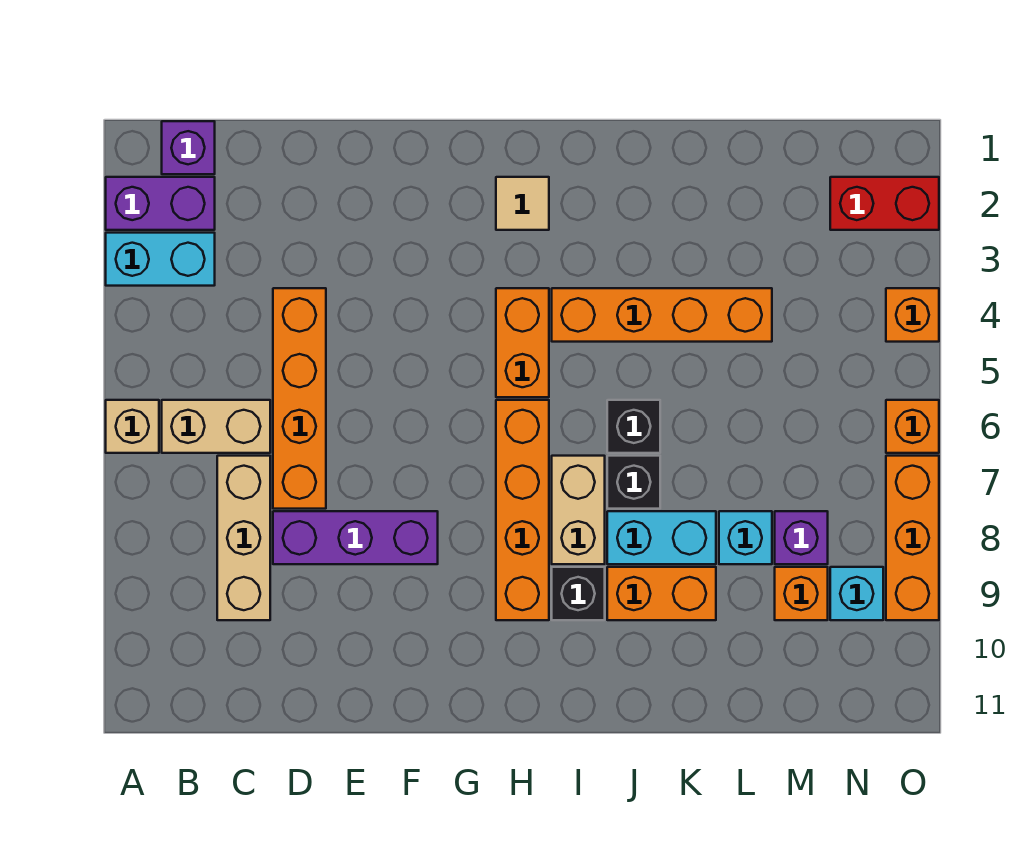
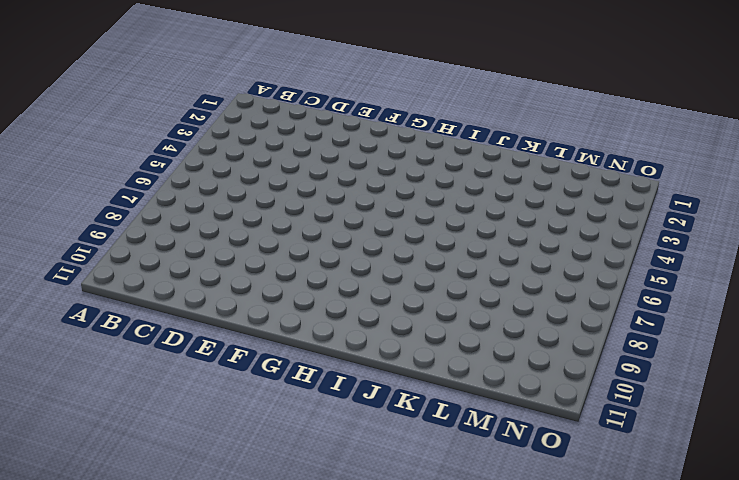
none -> purple brick A2:B2 level 1
none -> cyan brick A3:B3 level 1
none -> tan brick A6 level 1

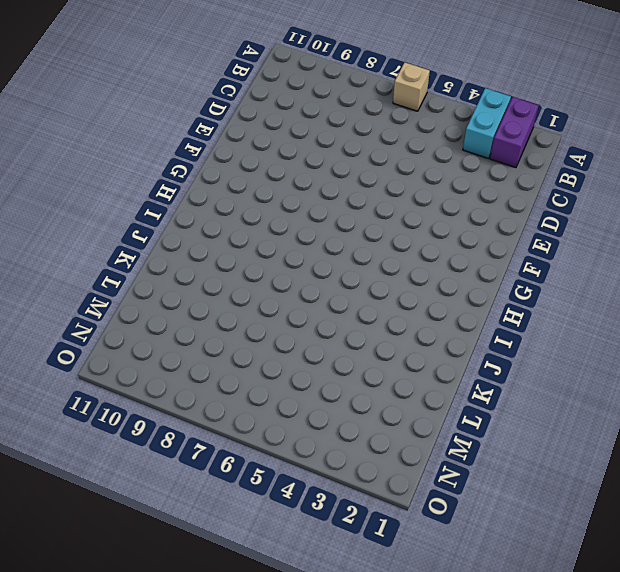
none -> purple brick B1 level 1
none -> tan brick B6:C6 level 1
none -> tan brick C7:C9 level 1

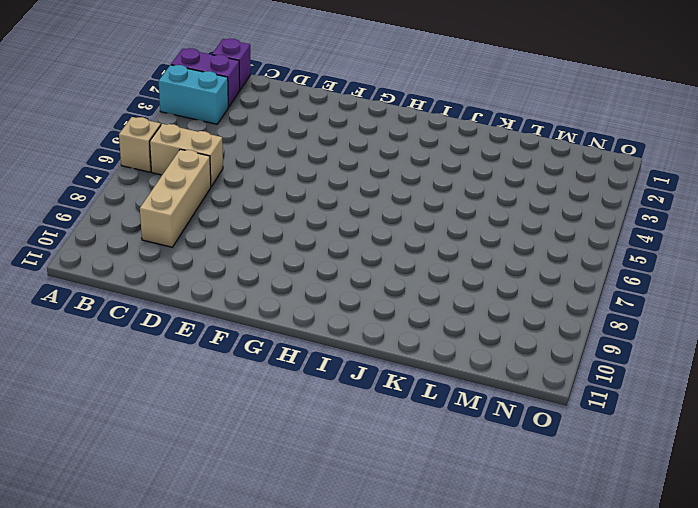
none -> orange brick D4:D7 level 1
none -> purple brick D8:F8 level 1
none -> tan tile H2 level 1

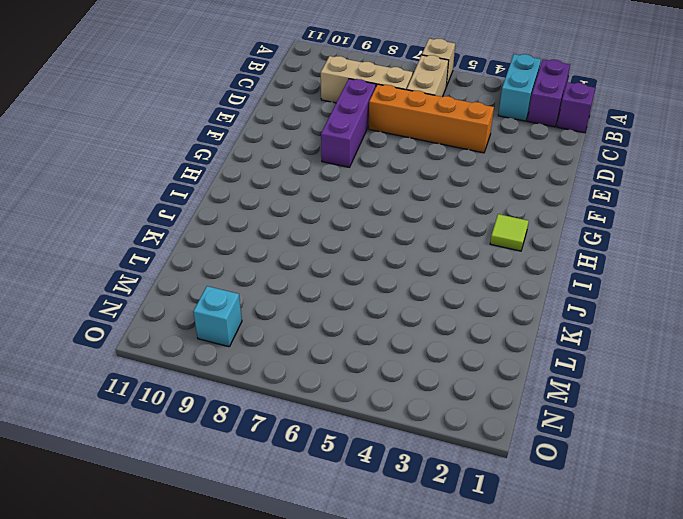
lime tile H2 level 1 -> tan tile H2 level 1
none -> orange brick H4:H5 level 1
none -> orange brick H6:H9 level 1
none -> orange brick I4:L4 level 1

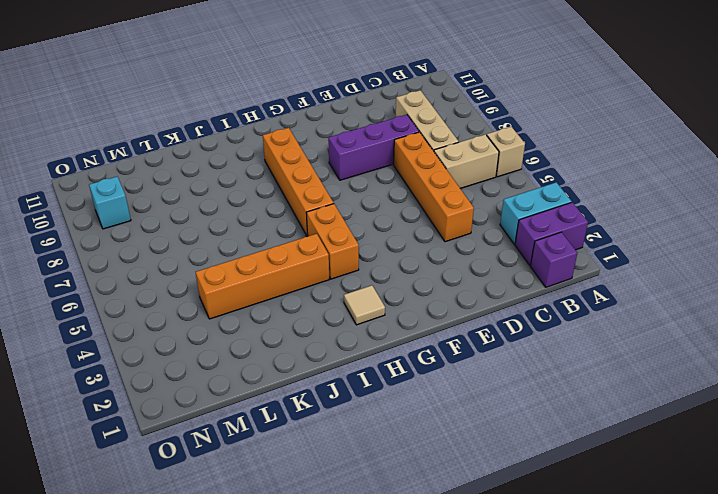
none -> tan brick I7:I8 level 1
none -> black brick I9 level 1
none -> black brick J6 level 1

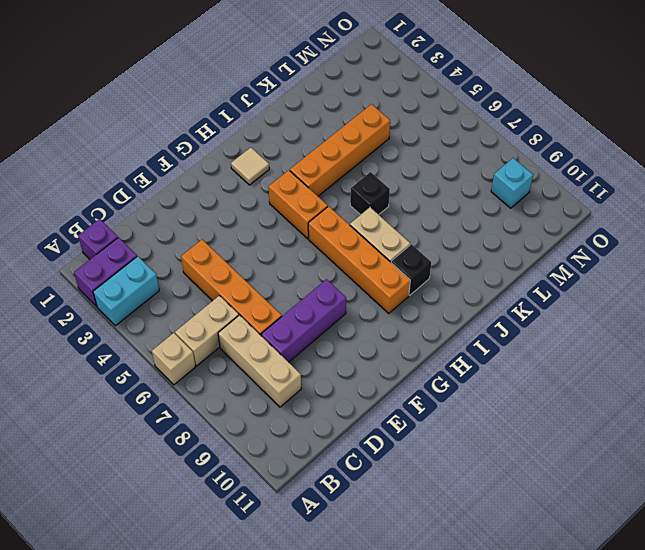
none -> black brick J7 level 1
none -> cyan brick J8:K8 level 1
none -> orange brick J9:K9 level 1

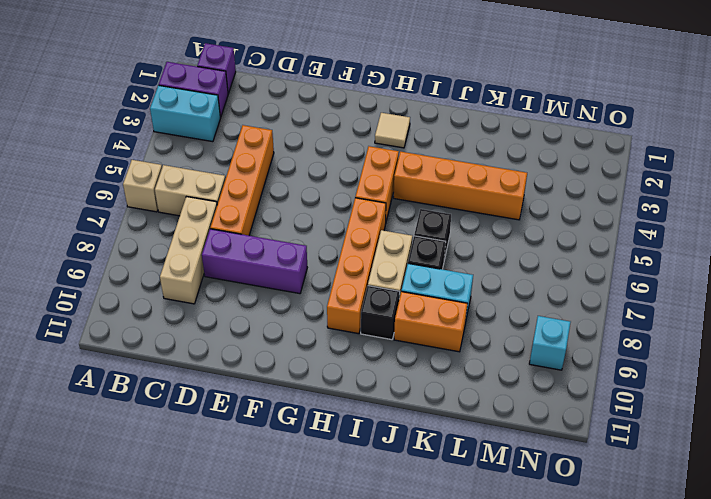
none -> cyan brick L8 level 1
none -> purple brick M8 level 1
none -> orange brick M9 level 1

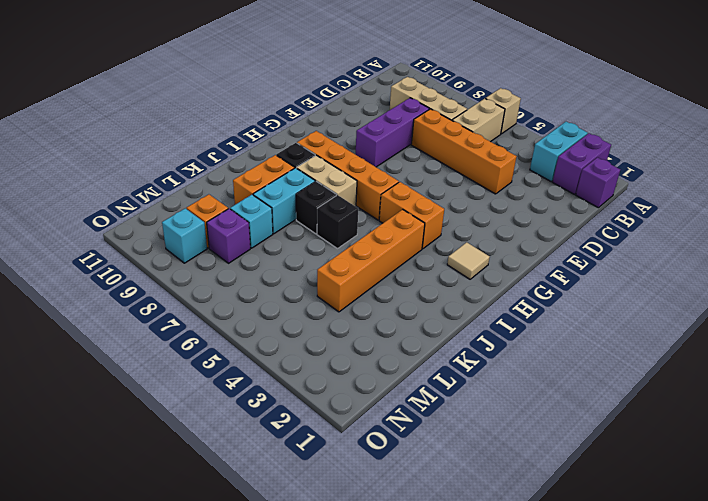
none -> red brick N2:O2 level 1
none -> orange brick O4 level 1
none -> orange brick O6 level 1

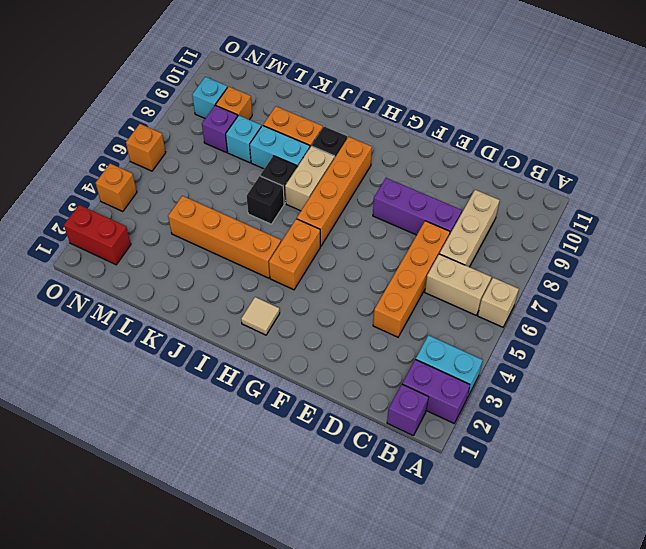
none -> orange brick O7:O9 level 1

